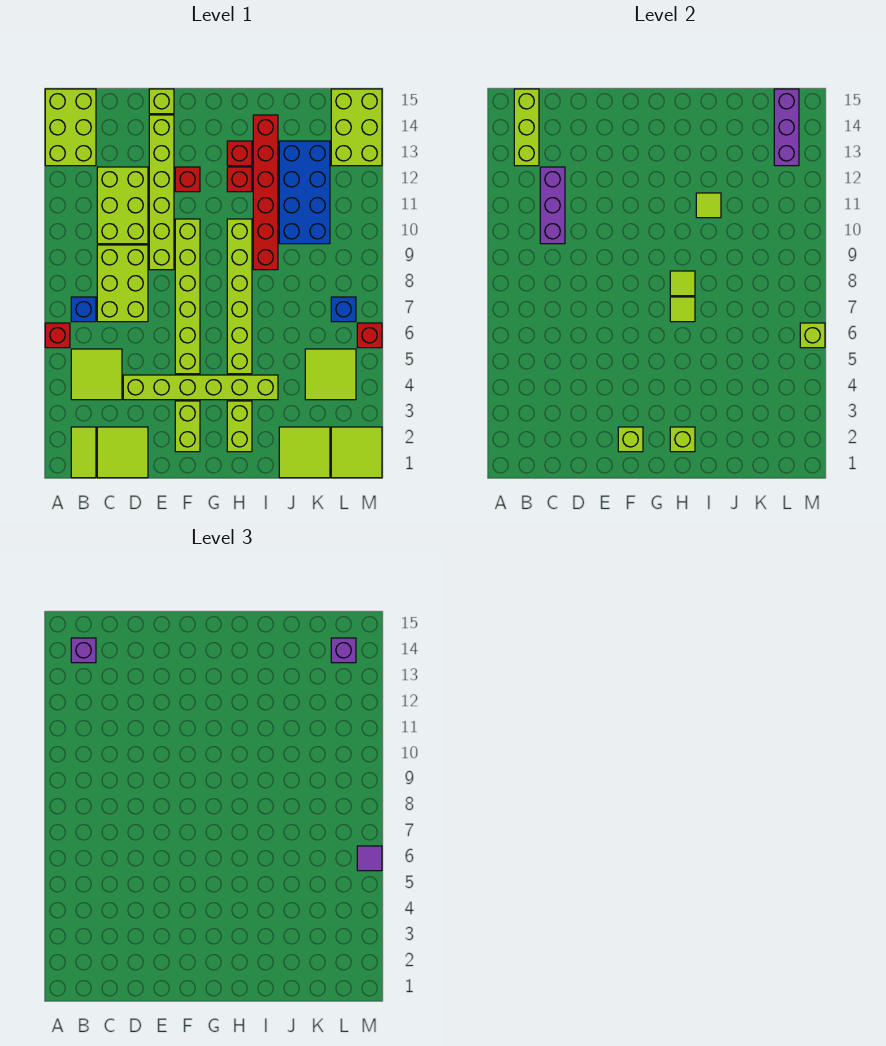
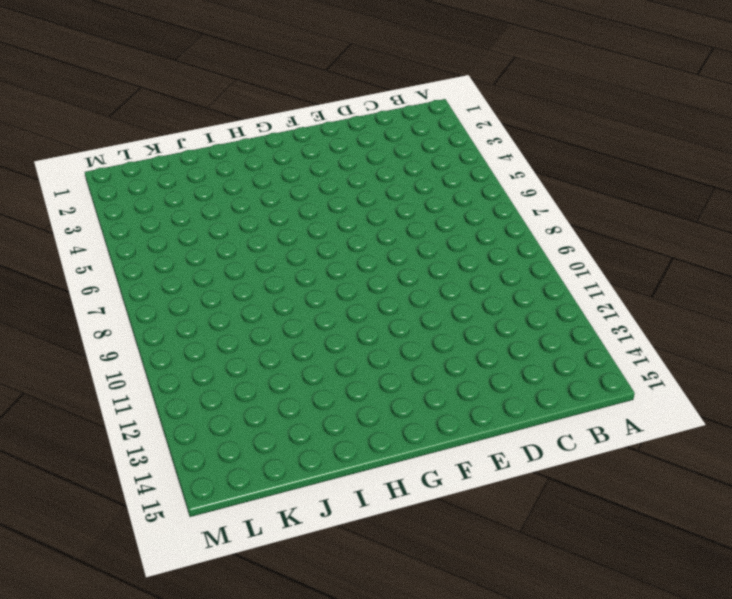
none -> red brick A6 level 1
none -> lime brick A13:B15 level 1
none -> lime tile B1:B2 level 1
none -> lime tile B4:C5 level 1

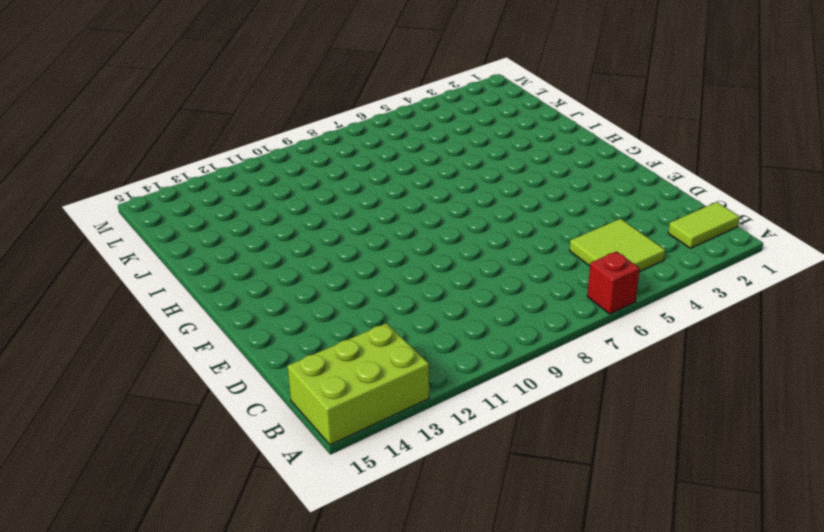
none -> blue brick B7 level 1
none -> lime tile C1:D2 level 1
none -> lime brick C7:D9 level 1
none -> lime brick C10:D12 level 1

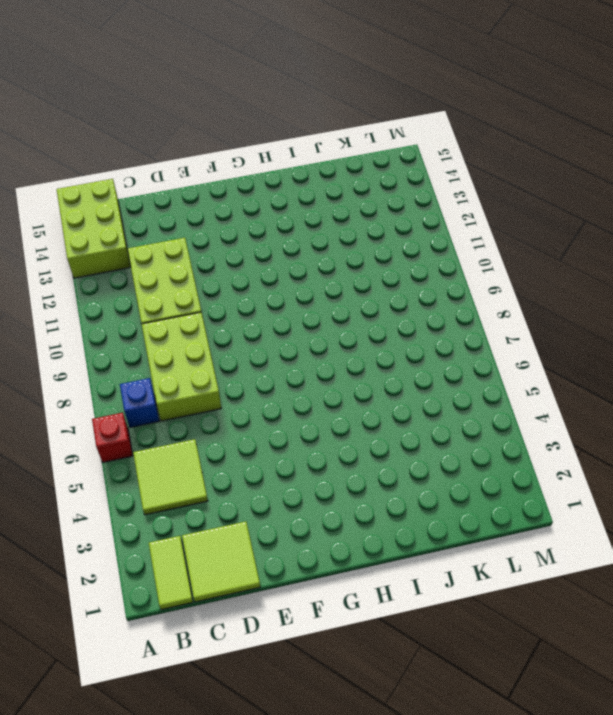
none -> lime brick D4:I4 level 1
none -> lime brick E9:E14 level 1
none -> lime brick E15 level 1
none -> lime brick F2:F3 level 1

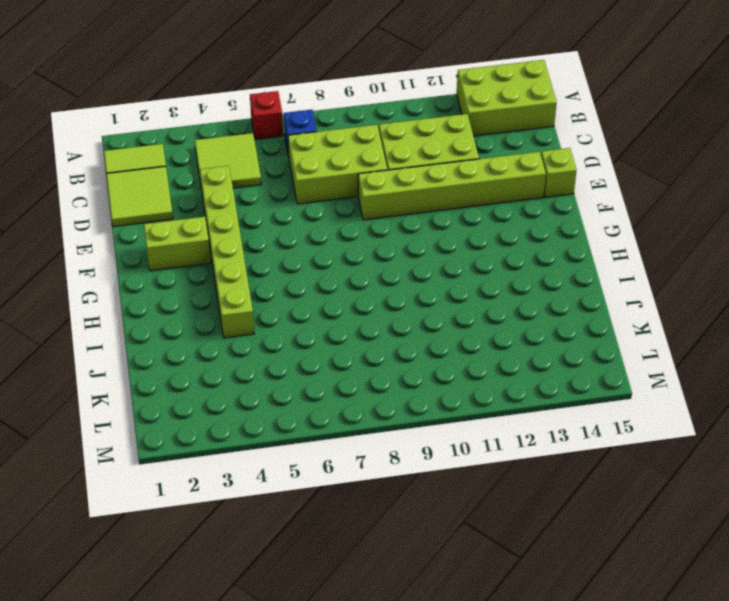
none -> lime brick F5:F10 level 1
none -> red brick F12 level 1
none -> lime brick H2:H3 level 1
none -> lime brick H5:H10 level 1

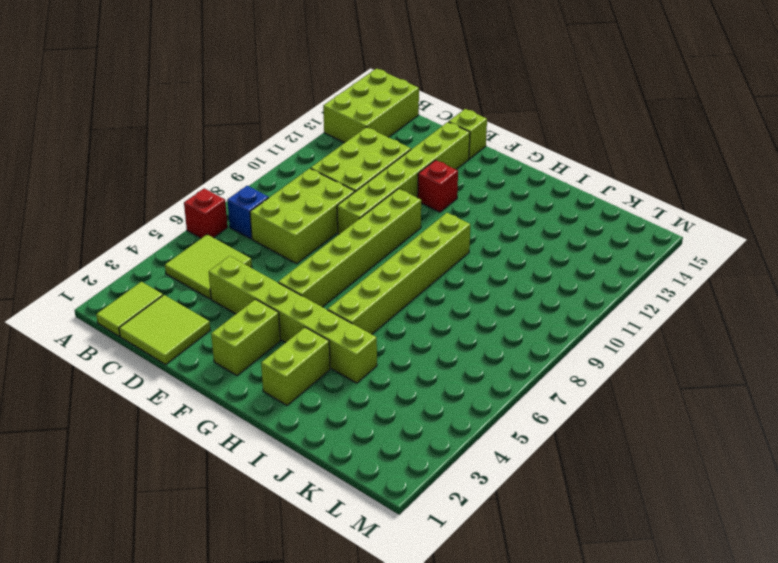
none -> red brick H12 level 1
none -> red brick H13 level 1
none -> red brick I9:I14 level 1
none -> lime tile J1:K2 level 1

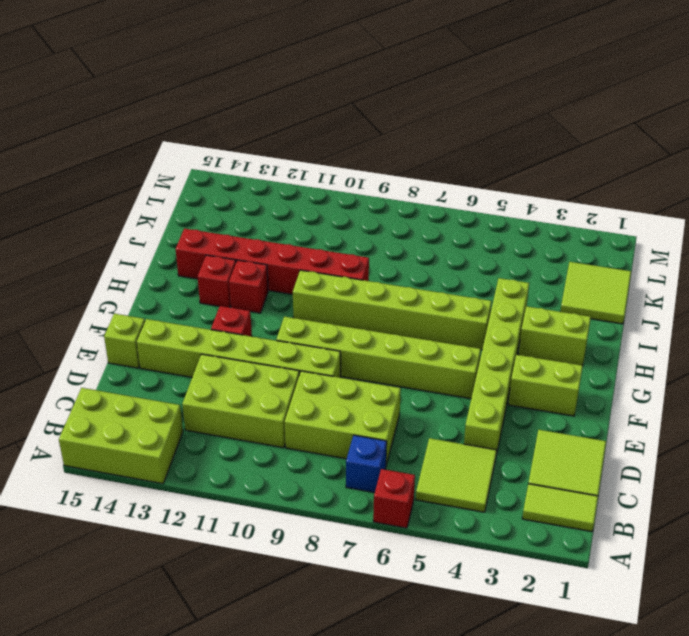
none -> blue brick J10:K13 level 1
none -> lime tile K4:L5 level 1
none -> lime tile L1:M2 level 1
none -> blue brick L7 level 1

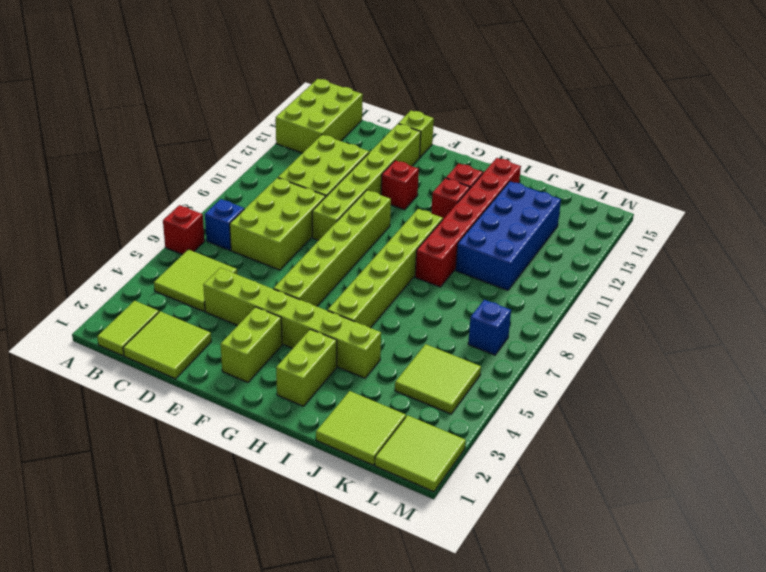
none -> lime brick L13:M15 level 1
none -> red brick M6 level 1
none -> lime brick B13:B15 level 2
none -> purple brick C10:C12 level 2

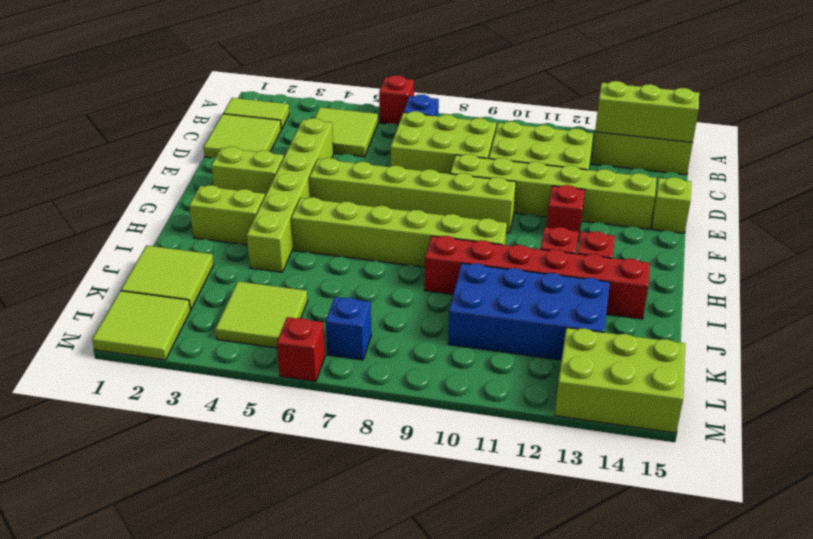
none -> purple brick C10:C12 level 2
none -> lime brick F2 level 2
none -> lime brick H2 level 2
none -> lime tile H7 level 2

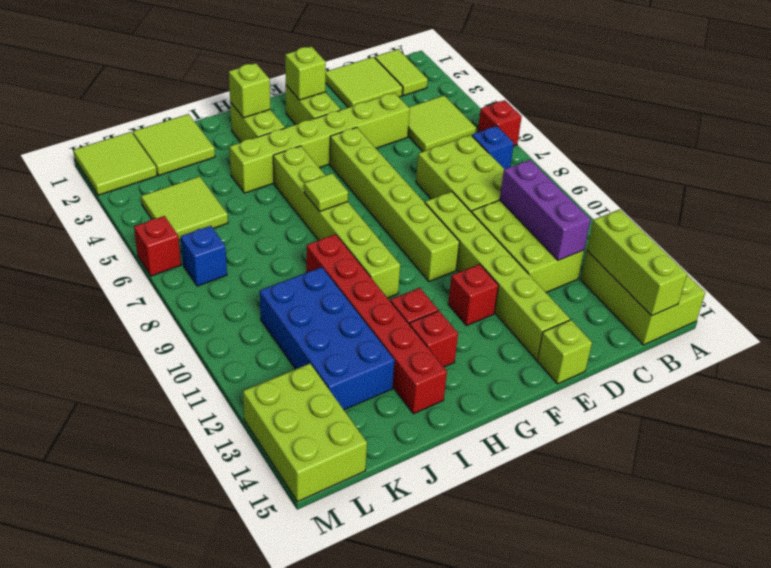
none -> lime tile H8 level 2
none -> lime tile I11 level 2
none -> purple brick L13:L15 level 2
none -> lime brick M6 level 2

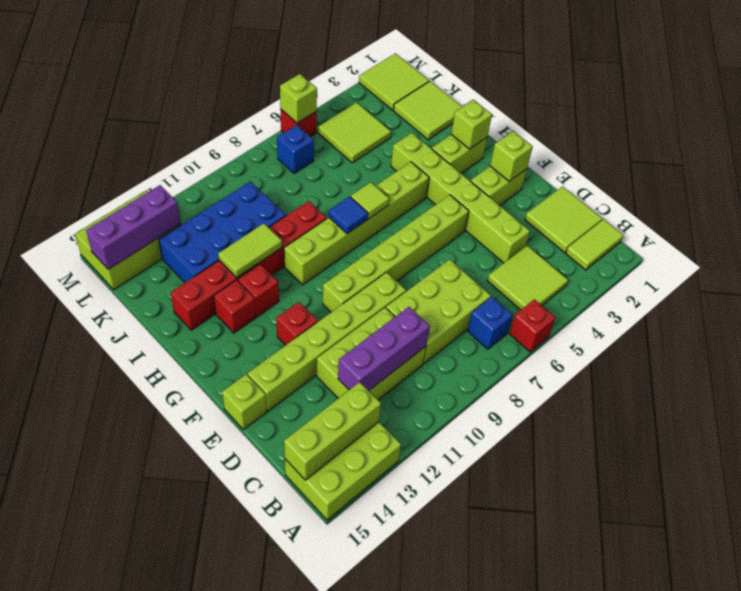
blue tile H8 level 2 -> lime tile H8 level 2
lime tile I11:I12 level 2 -> lime tile I11 level 2
none -> purple brick B14 level 3
none -> purple brick L14 level 3
none -> purple tile M6 level 3

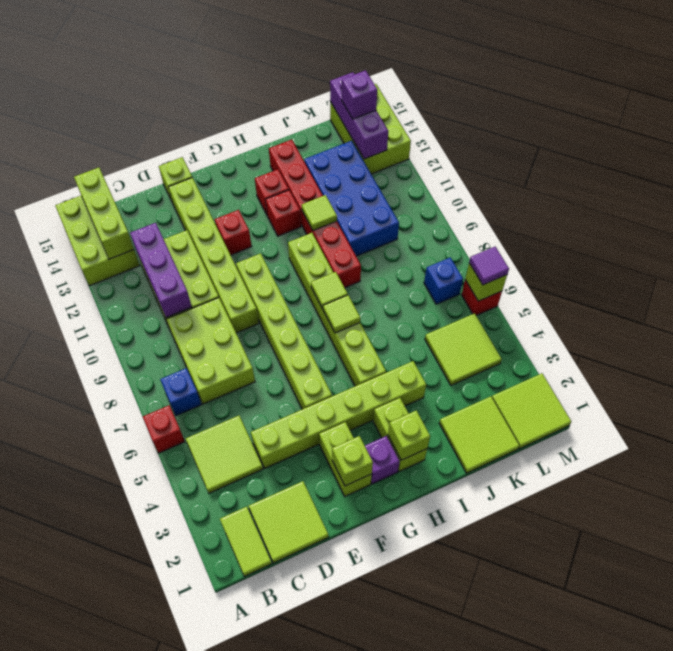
purple brick G2 level 1 -> purple brick B14 level 3

